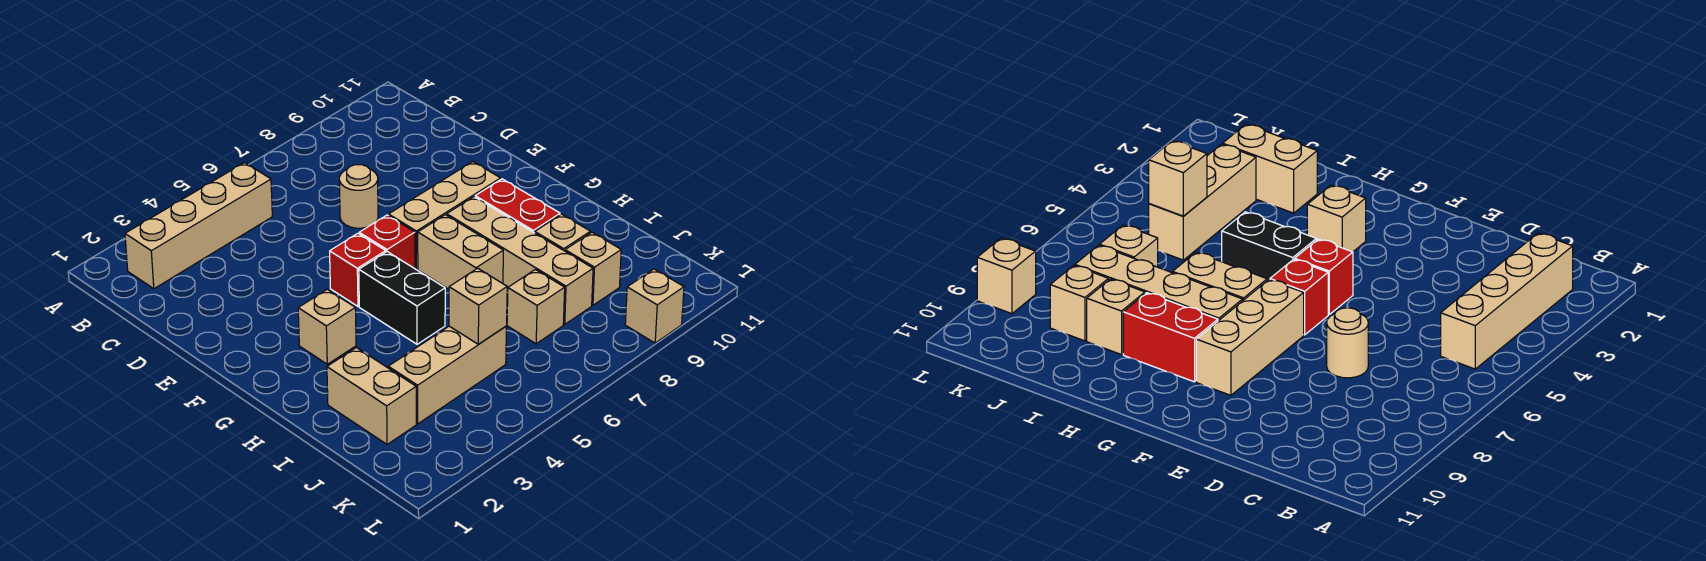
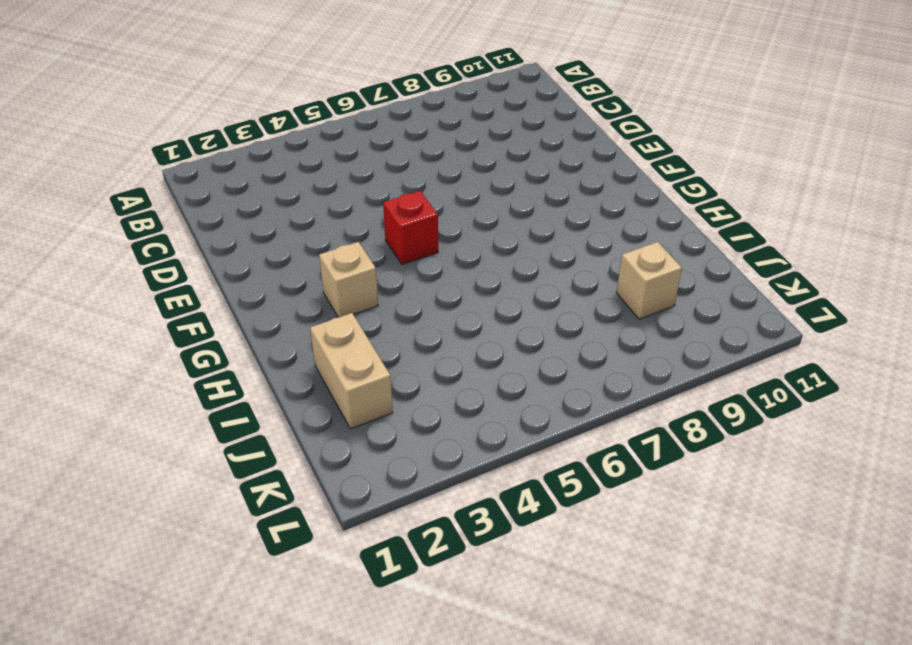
none -> tan brick B2:B5 level 1
none -> tan round brick D7 level 1
none -> red brick F6 level 1

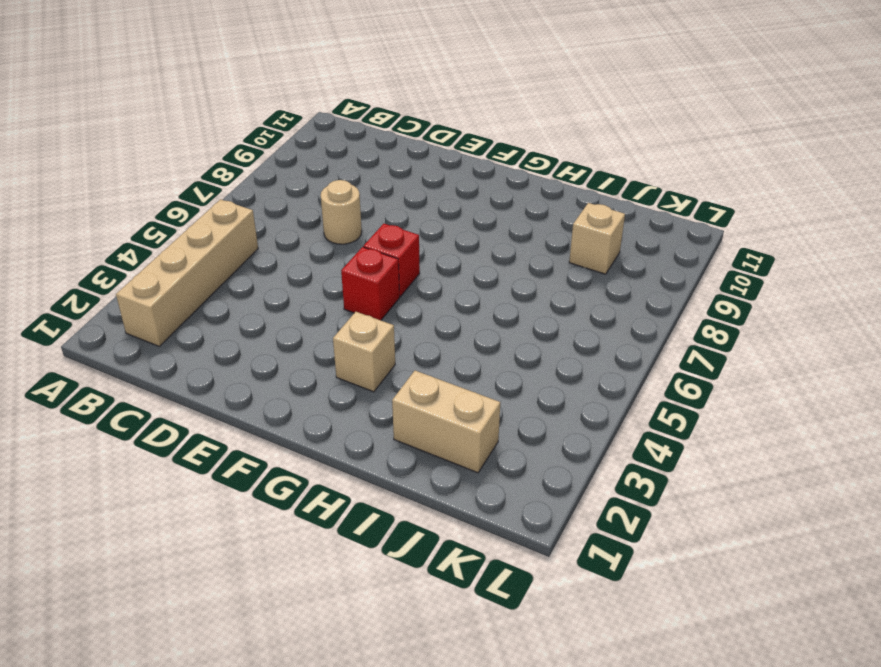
none -> tan brick F7:F9 level 1
none -> black brick G5:H5 level 1
none -> tan brick G7:H7 level 1

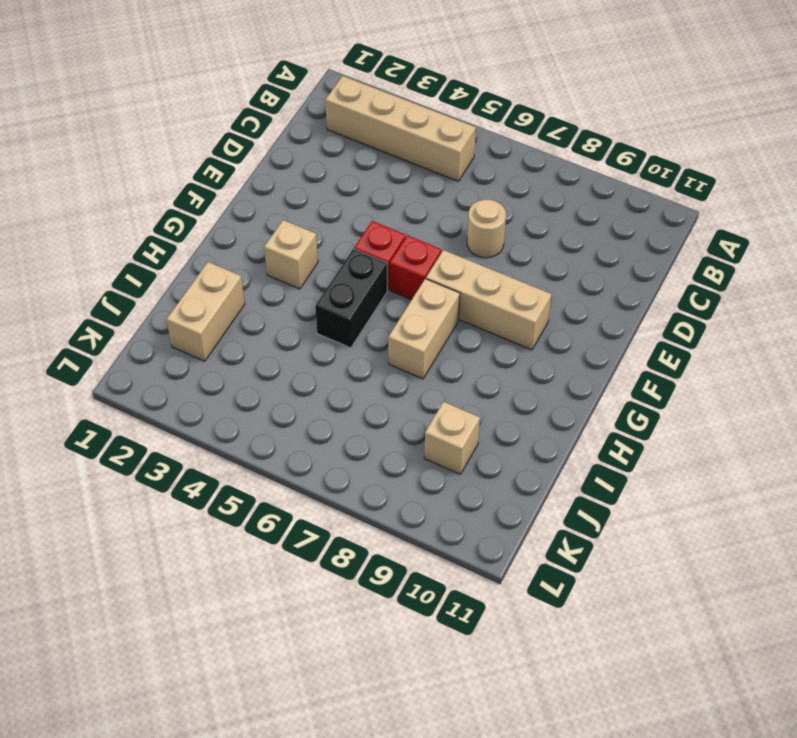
none -> tan brick G8:J8 level 1
none -> red brick G9:H9 level 1
none -> tan brick I9 level 1

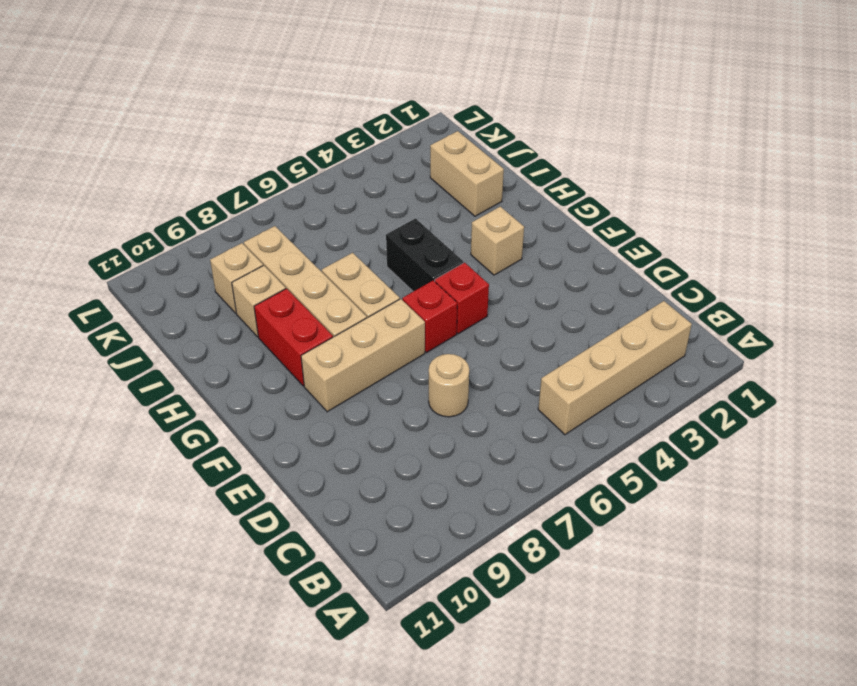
none -> tan brick J3:J5 level 1
none -> tan brick J7 level 1
none -> tan brick L9 level 1

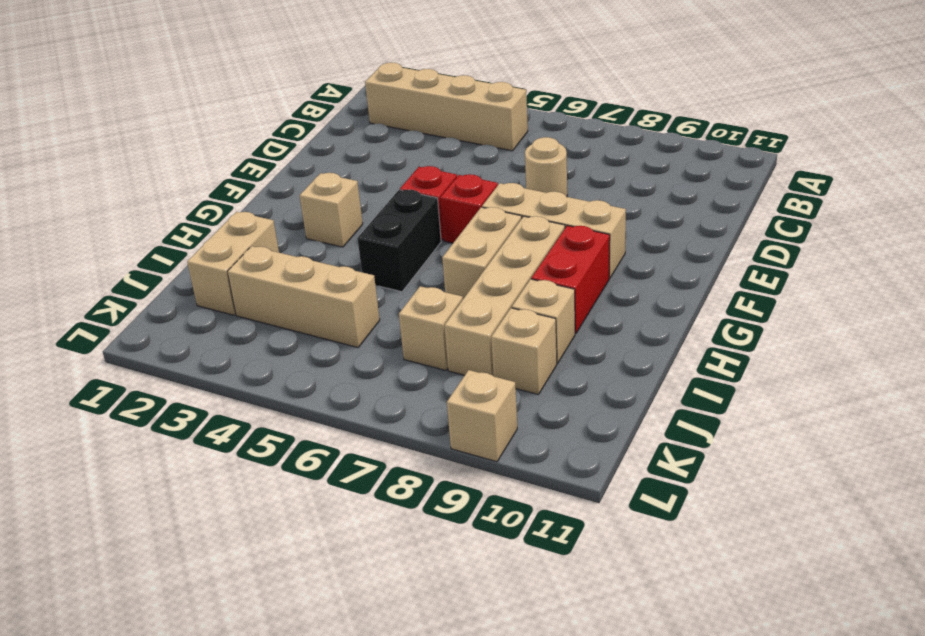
none -> tan brick J5 level 2

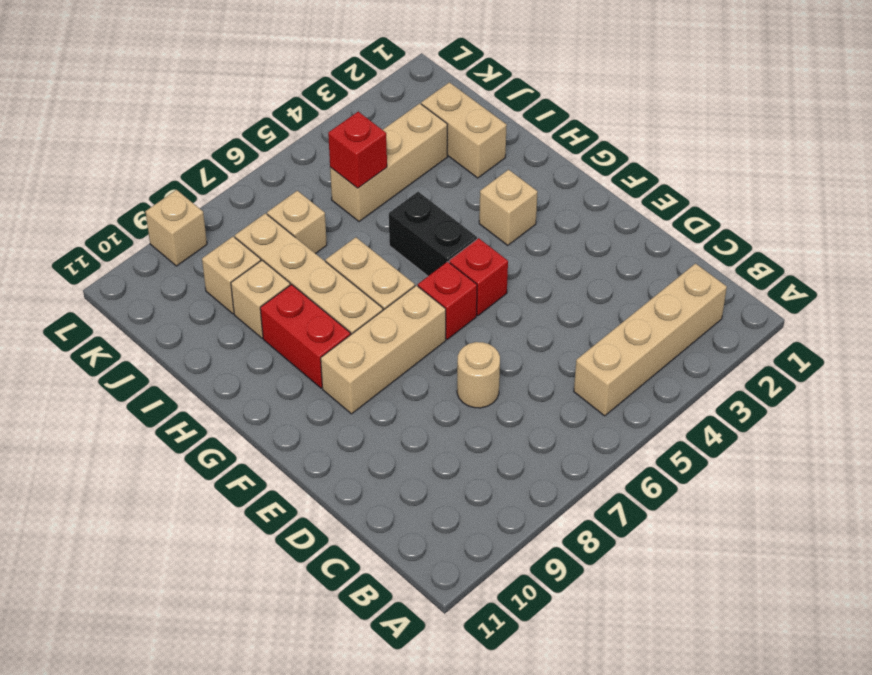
red brick J5 level 2 -> tan brick J5 level 2

